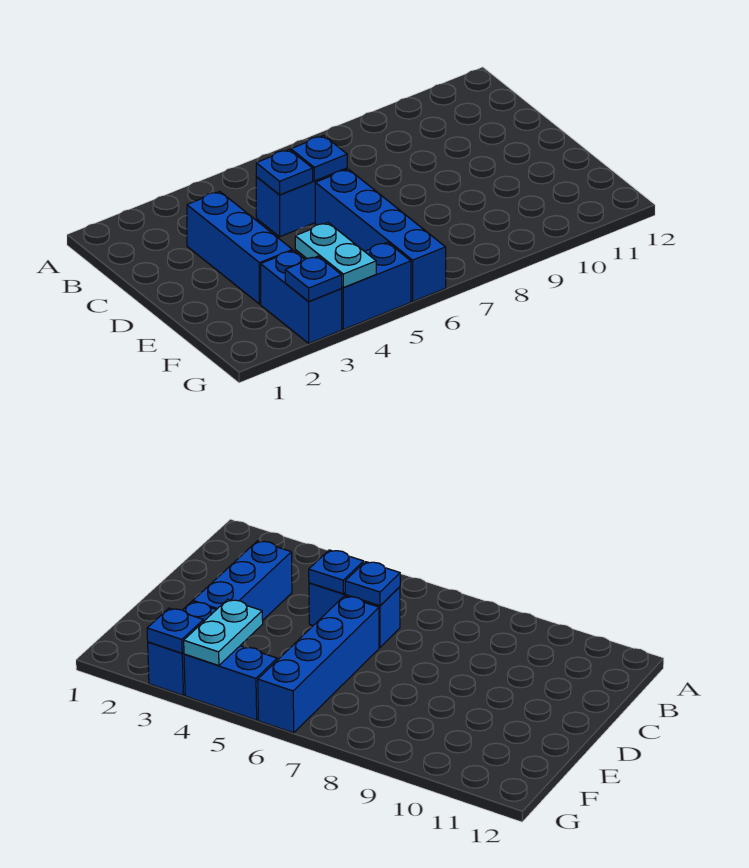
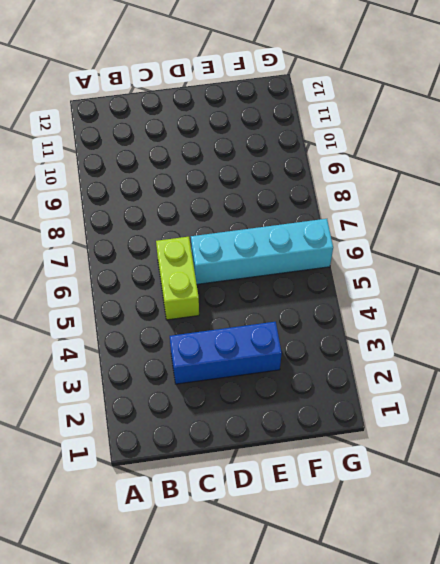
lime brick C5:C6 level 1 -> blue brick C5:C6 level 1
cyan brick D6:G6 level 1 -> blue brick D6:G6 level 1
none -> blue brick F3:G3 level 1
none -> blue brick G4:G5 level 1

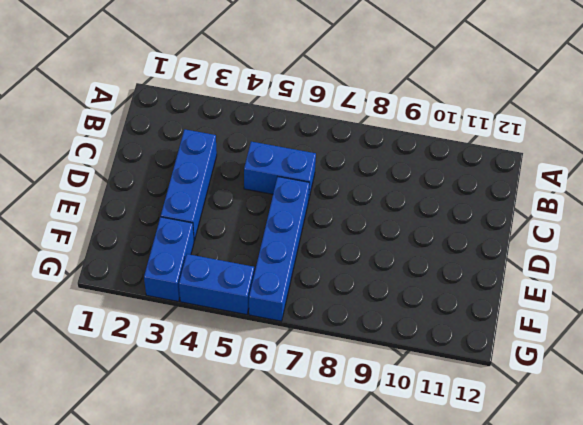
none -> blue plate C5 level 2
none -> blue plate C6 level 2

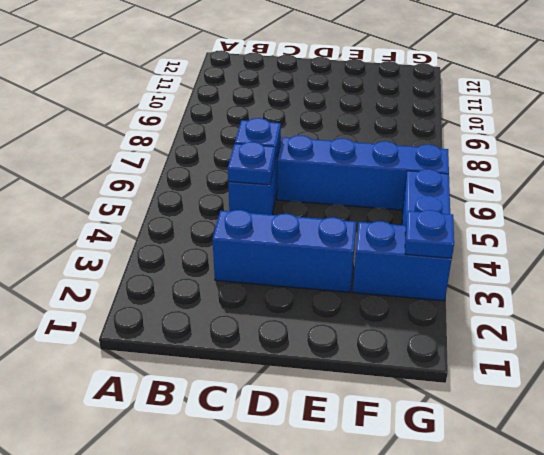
none -> cyan plate F4:G4 level 2

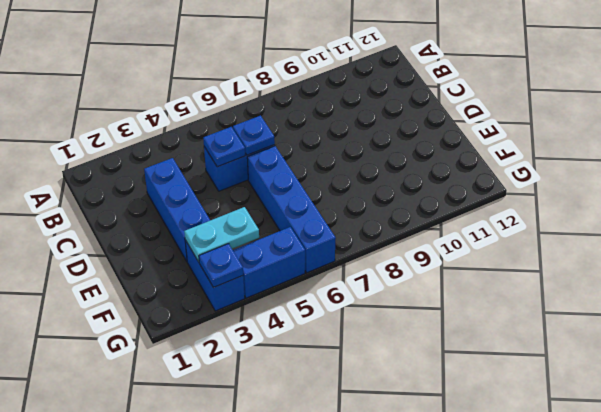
cyan plate F3:F4 level 2 -> cyan plate F4:G4 level 2

